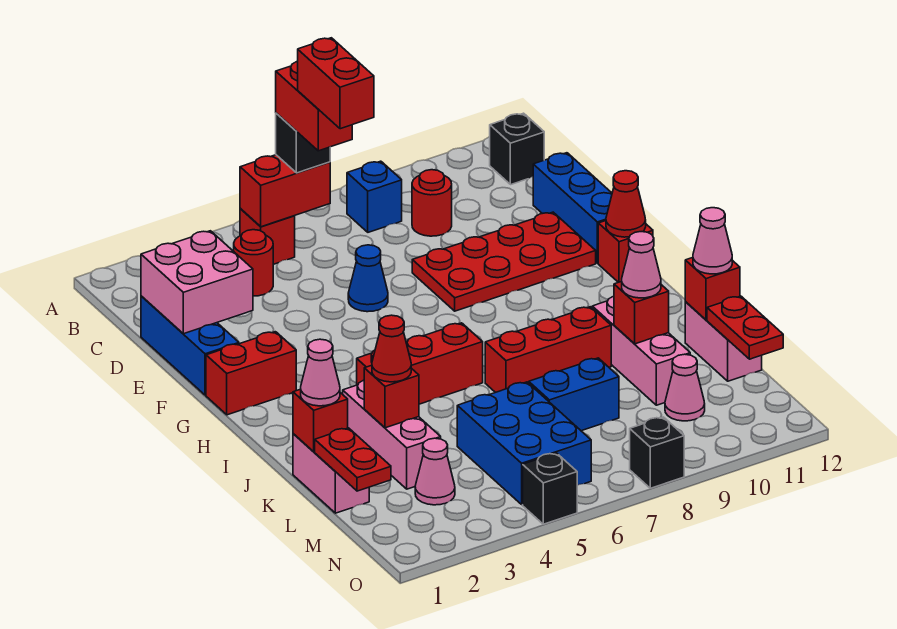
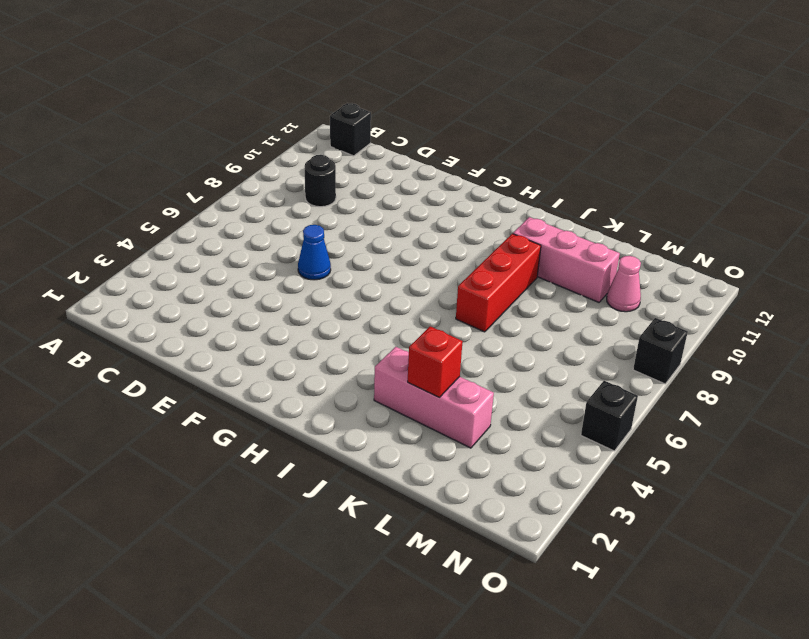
black round brick C9 level 1 -> red round brick C9 level 1
none -> red brick B5 level 1
none -> blue brick B8 level 1
none -> red round brick C4 level 1
none -> blue brick D1:F1 level 1

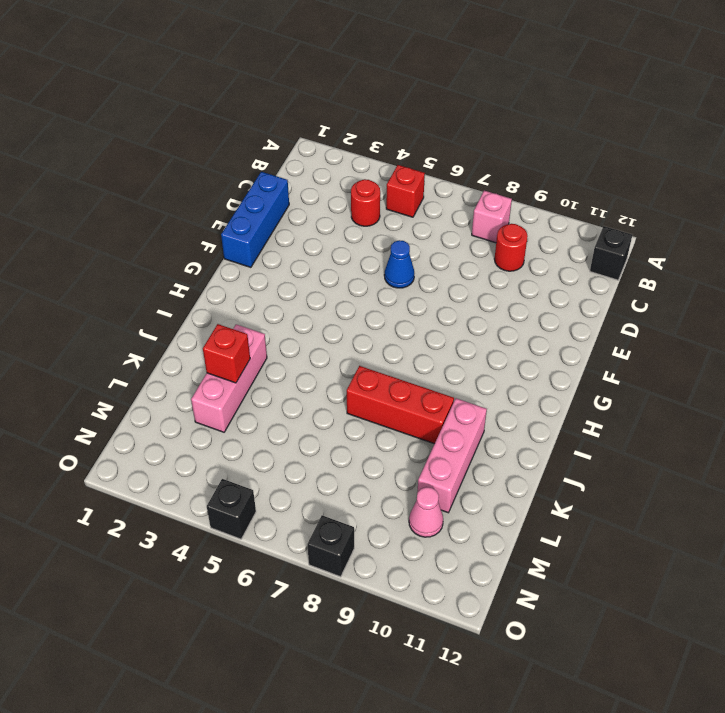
pink brick B8 level 1 -> blue brick B8 level 1
none -> blue brick D12:F12 level 1
none -> red plate E8:F11 level 1
none -> red brick G1:G2 level 1
none -> red brick G12 level 1

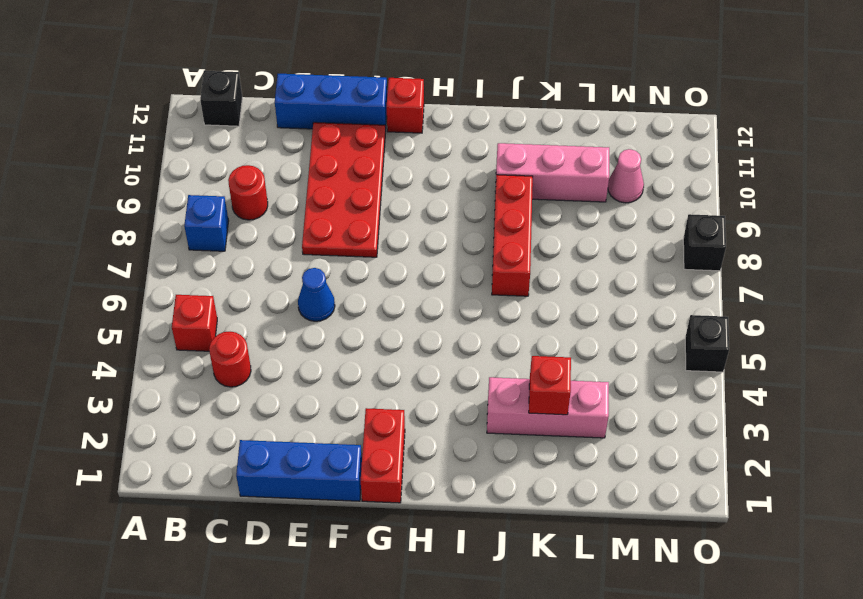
none -> red brick I4:I6 level 1
none -> pink brick K1:L1 level 1
none -> pink brick K12:L12 level 1
none -> blue brick L5:N6 level 1

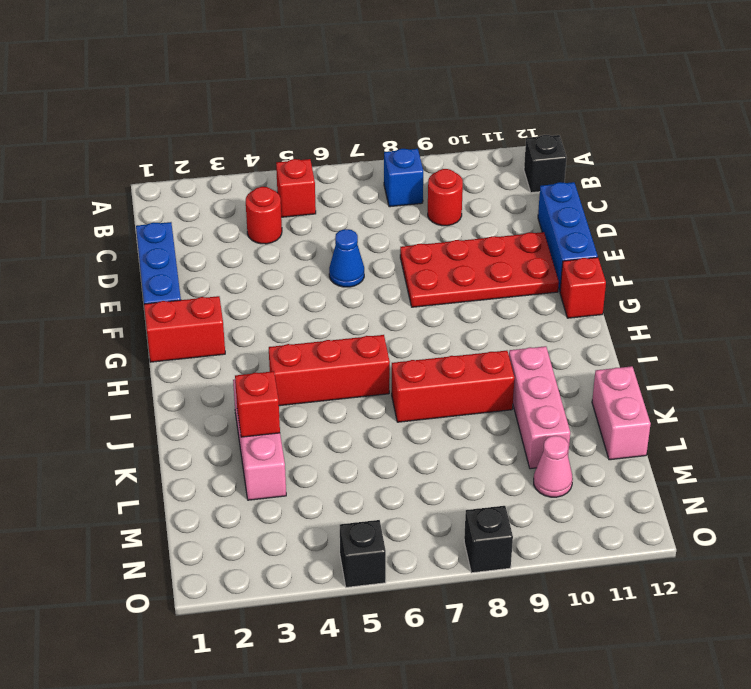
none -> pink brick K1:L1 level 1
none -> blue brick L5:N6 level 1
none -> blue brick L7:L8 level 1
none -> pink cone M3 level 1

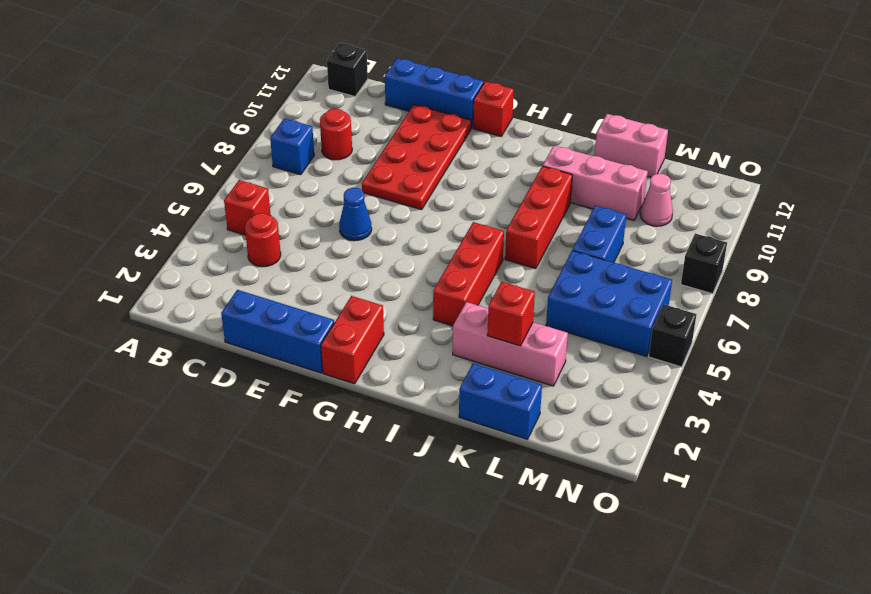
blue brick K1:L1 level 1 -> pink brick K1:L1 level 1
none -> pink cone M3 level 1
none -> red brick B5:B6 level 2
none -> pink brick D1:E2 level 2
none -> red cone G12 level 2

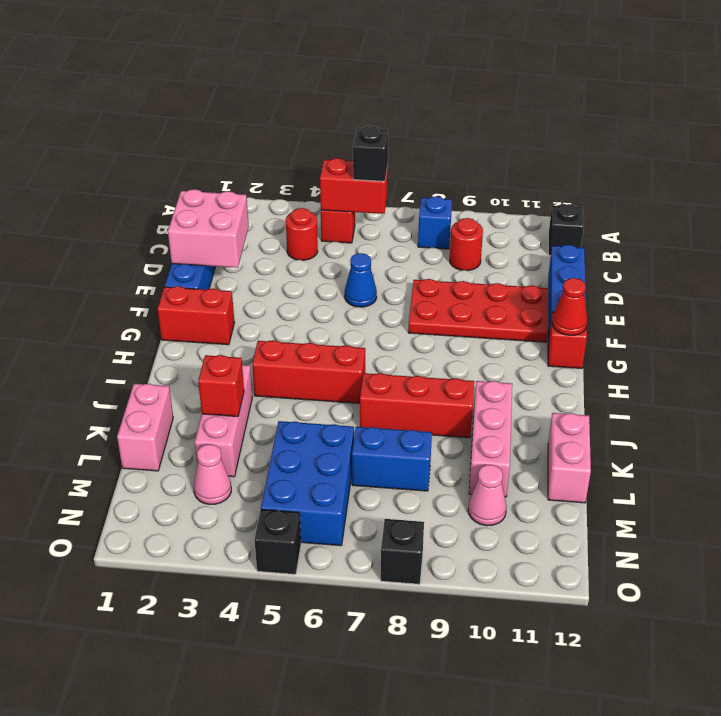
none -> red brick K1 level 2
none -> red brick K10 level 2
none -> red brick K12 level 2
none -> red plate L1:M1 level 2

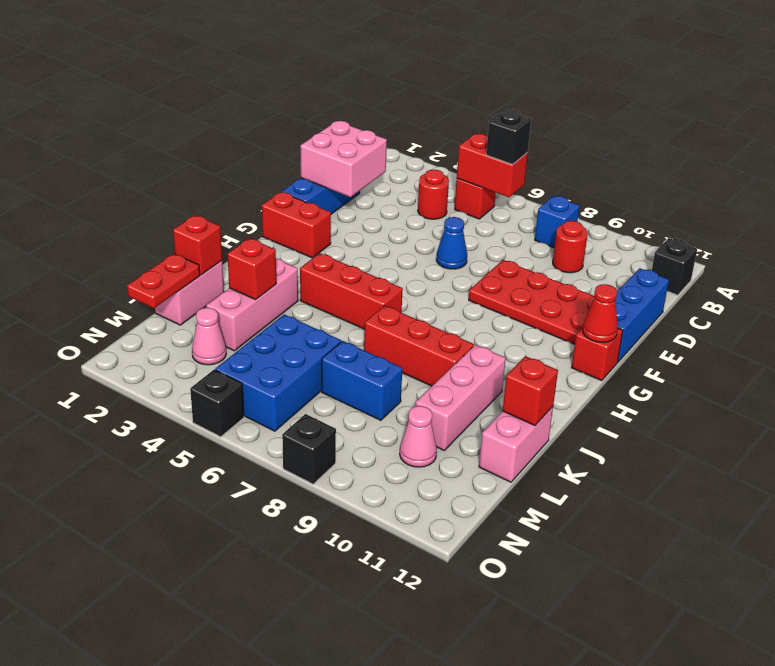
none -> red brick K10 level 2
none -> red plate L12:M12 level 2
none -> pink cone K1 level 3
none -> red cone K3 level 3

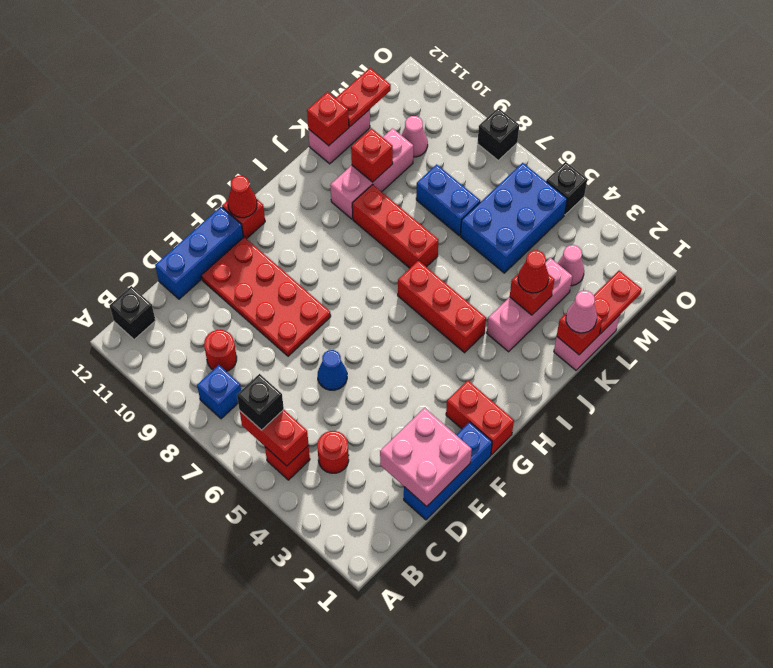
none -> pink cone K10 level 3
none -> pink cone K12 level 3
none -> red brick B6:C6 level 4
none -> red brick C6:D6 level 5

